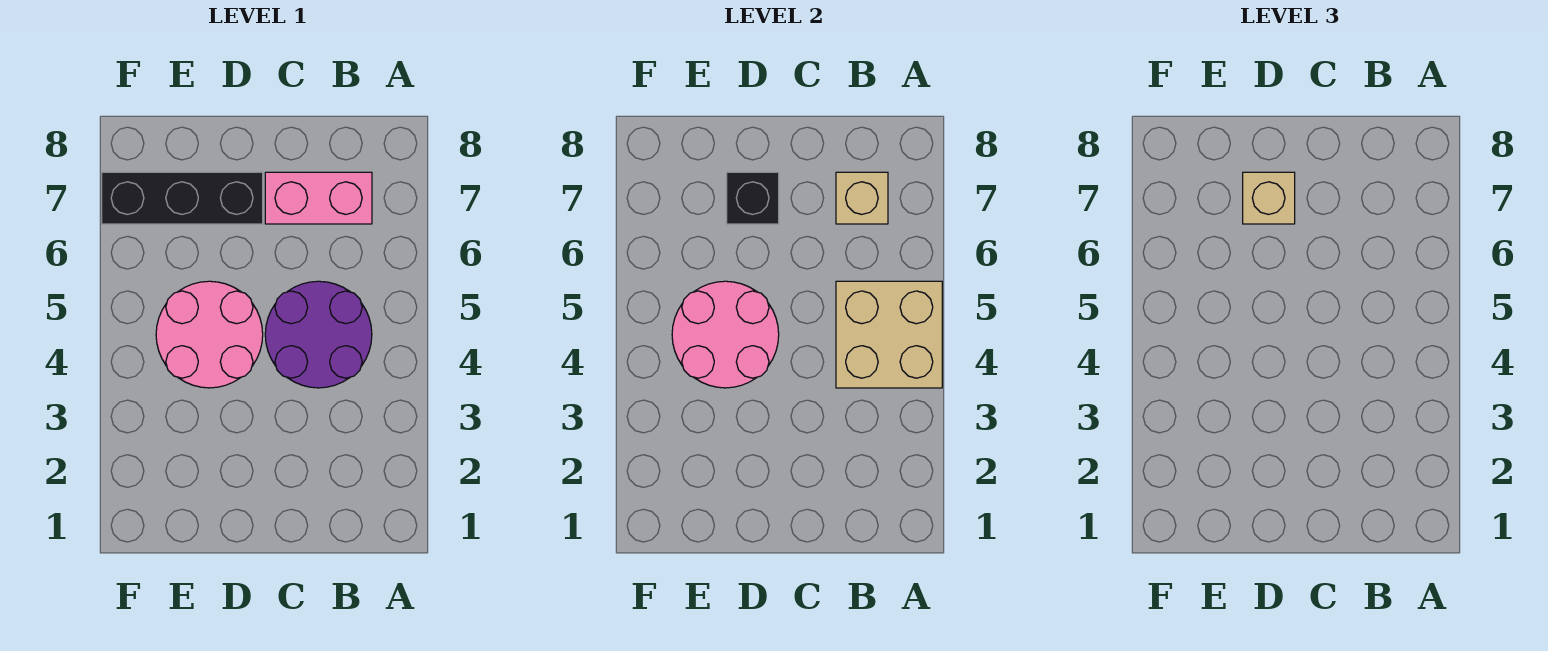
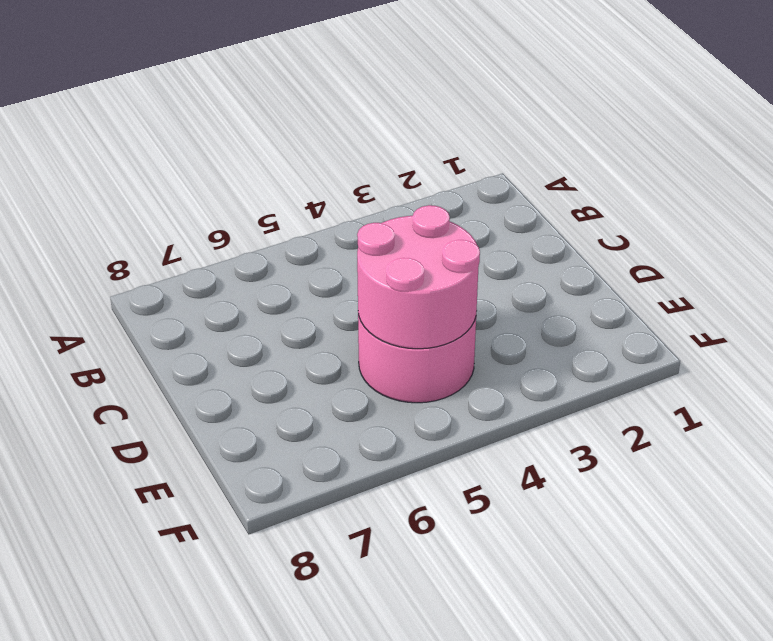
none -> purple round brick B4:C5 level 1
none -> pink brick B7:C7 level 1

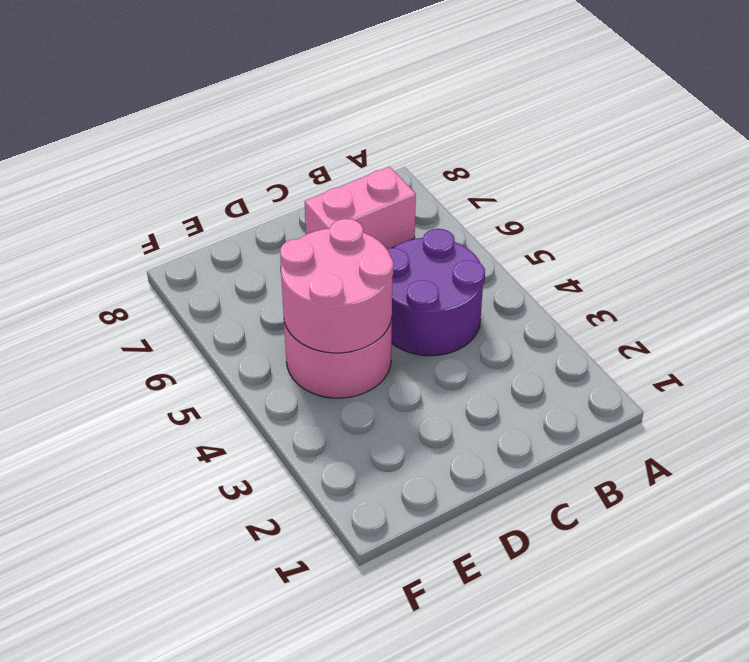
none -> black brick D7:F7 level 1
none -> tan brick A4:B5 level 2

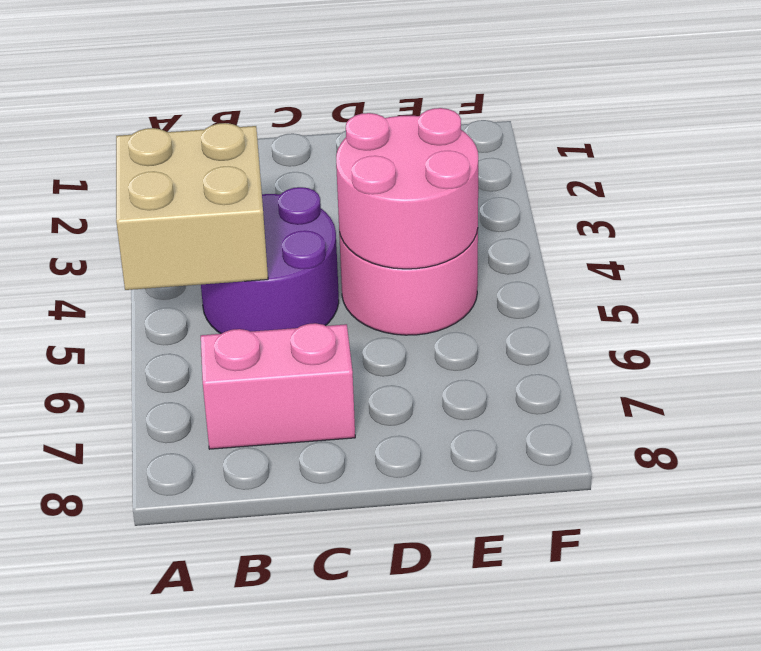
none -> black brick D7:F7 level 1
none -> tan brick B7 level 2

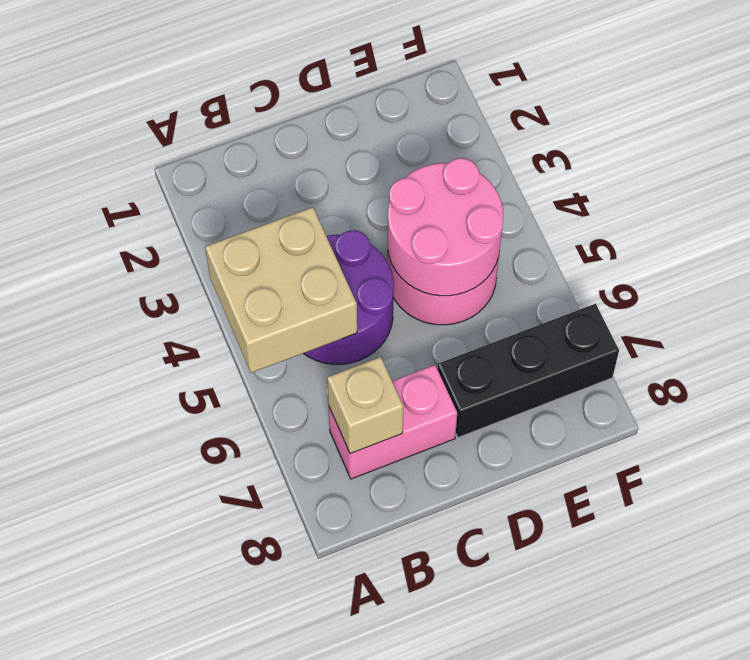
none -> black brick D7 level 2
none -> tan brick D7 level 3

